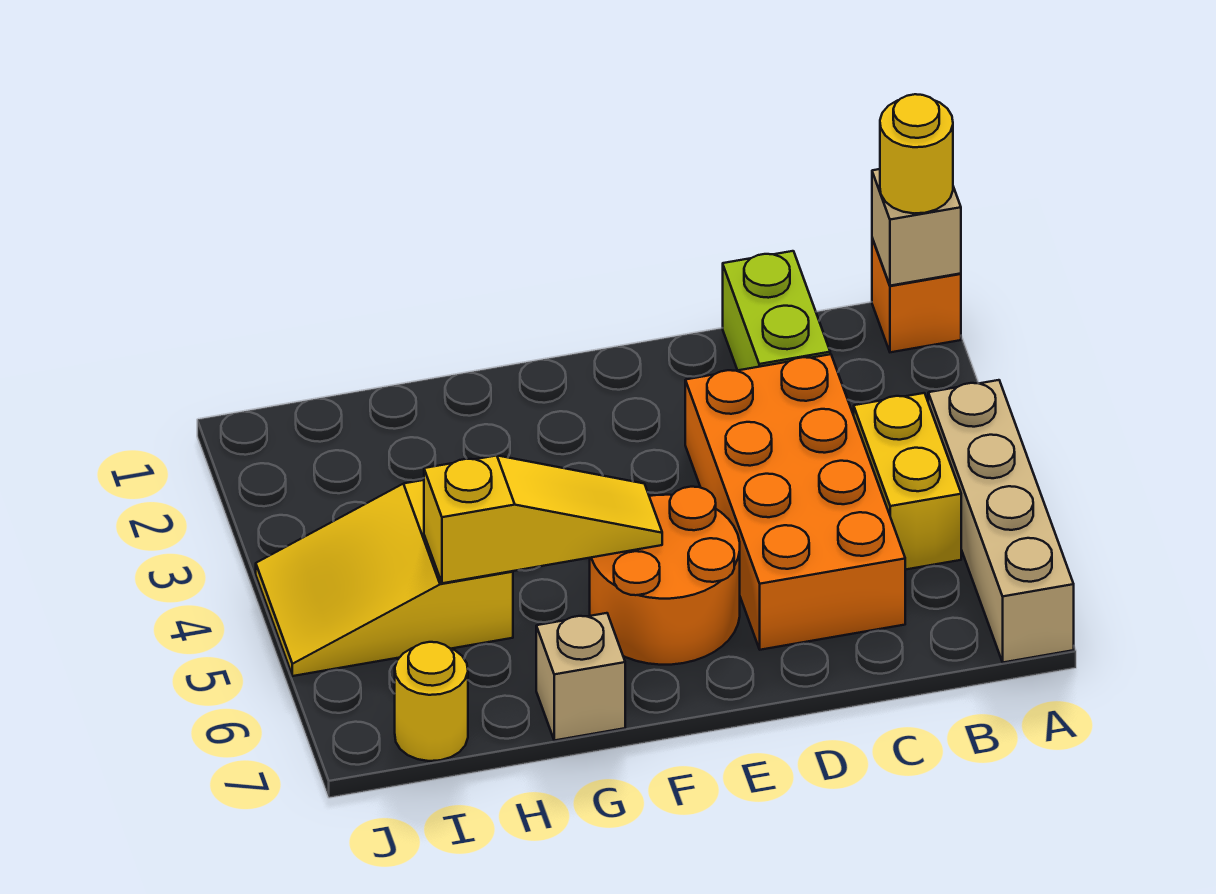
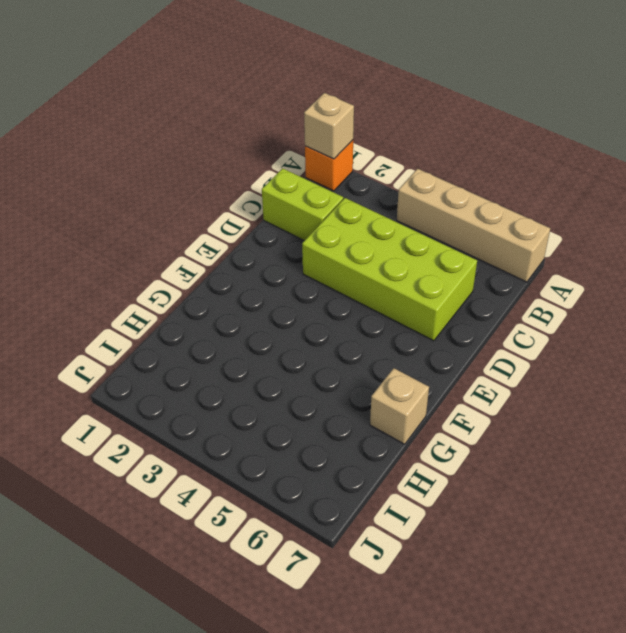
lime brick C3:D6 level 1 -> orange brick C3:D6 level 1
none -> yellow brick B4:B5 level 1
none -> orange round brick E5:F6 level 1
none -> yellow slope H4:J5 level 1 top H

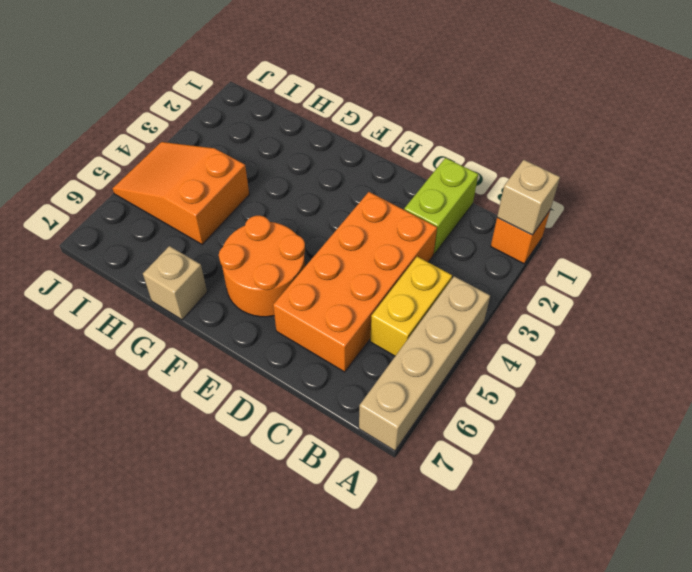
orange slope H4:J5 level 1 top H -> yellow slope H4:J5 level 1 top H
none -> yellow round brick I7 level 1
none -> yellow slope F5:H5 level 2 top H
none -> yellow round brick A1 level 3

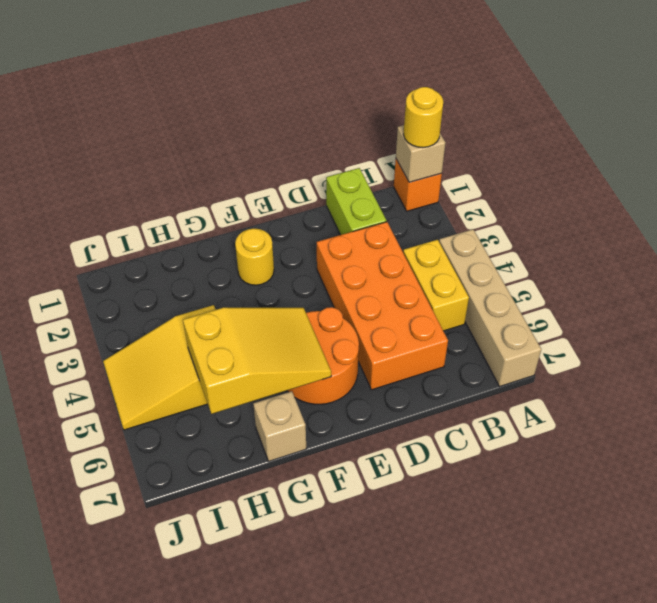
yellow round brick F2 level 1 -> yellow round brick I7 level 1
yellow slope F5:H6 level 2 top H -> yellow slope F5:H5 level 2 top H

